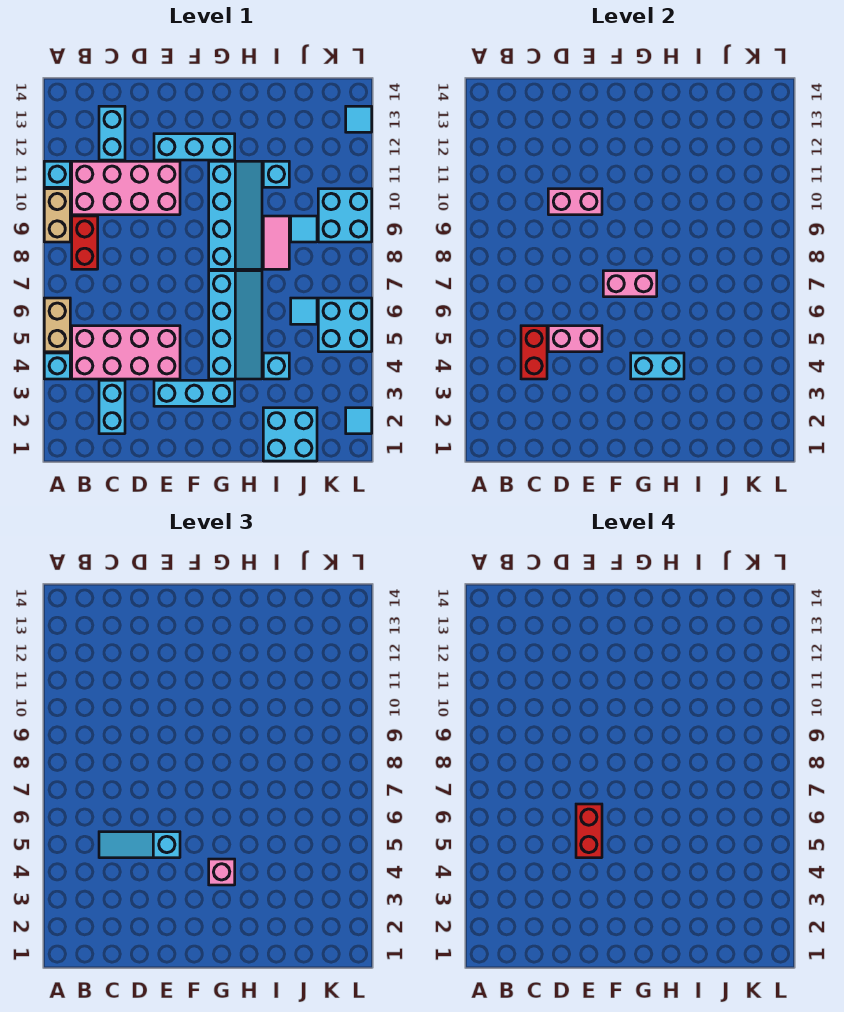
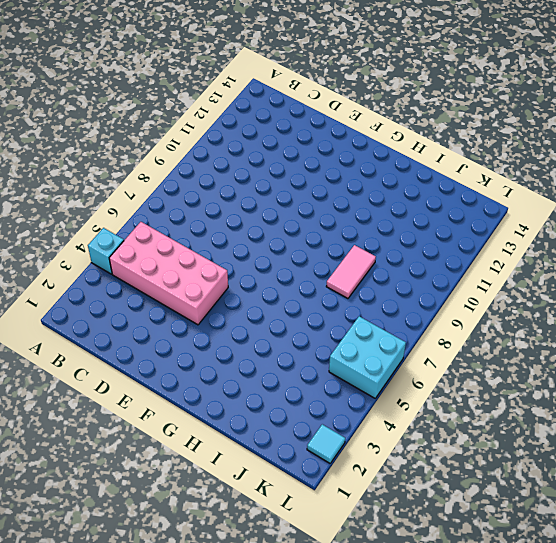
none -> tan brick A5:A6 level 1
none -> tan brick A9:A10 level 1
none -> cyan brick A11 level 1
none -> red brick B8:B9 level 1

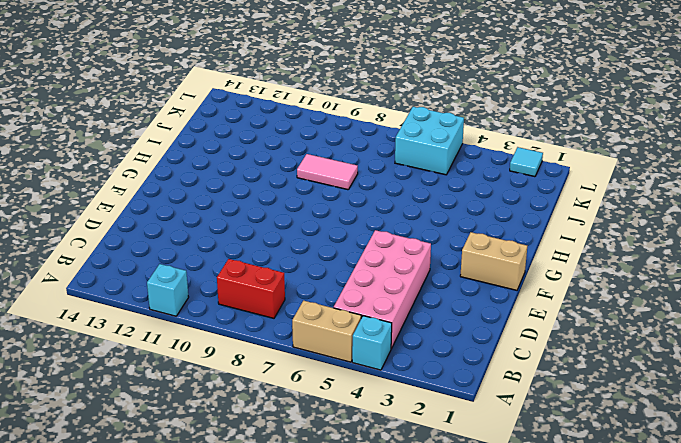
tan brick F1:F2 level 1 -> tan brick A9:A10 level 1
none -> pink brick B10:E11 level 1
none -> cyan brick C2:C3 level 1
none -> cyan brick C12:C13 level 1
none -> cyan brick E3:G3 level 1

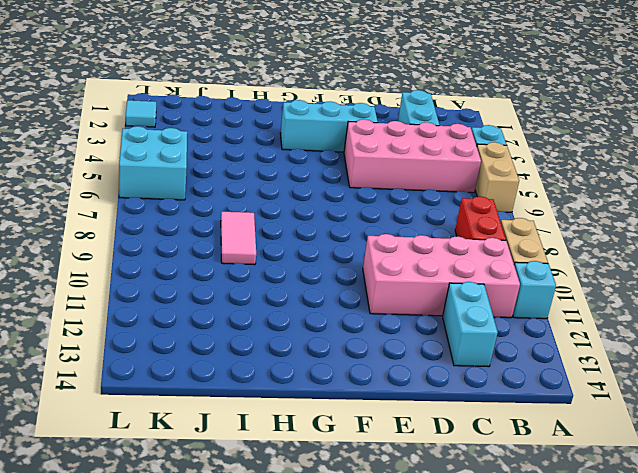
none -> cyan brick E12:G12 level 1
none -> cyan slope G4:H7 level 1 top G
none -> cyan slope G8:H11 level 1 top G
none -> cyan brick I1:J2 level 1

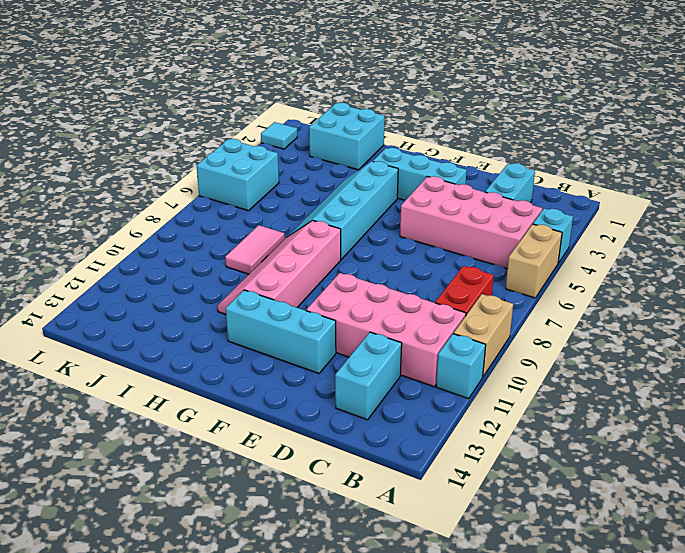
pink slope G8:H11 level 1 top G -> cyan slope G8:H11 level 1 top G
none -> cyan brick I4 level 1
none -> cyan brick I11 level 1
none -> cyan tile J6 level 1
none -> cyan tile J9 level 1

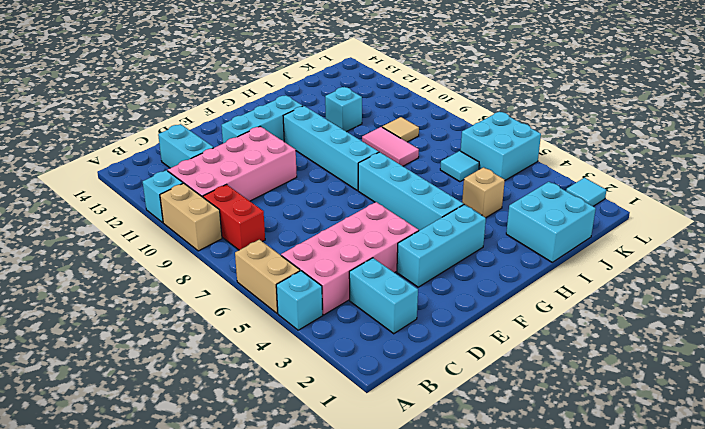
tan brick I4 level 1 -> cyan brick I4 level 1
tan tile J9 level 1 -> cyan tile J9 level 1
none -> cyan brick K9:L10 level 1
none -> cyan tile L13 level 1
none -> red brick C4:C5 level 2
none -> pink brick D5:E5 level 2

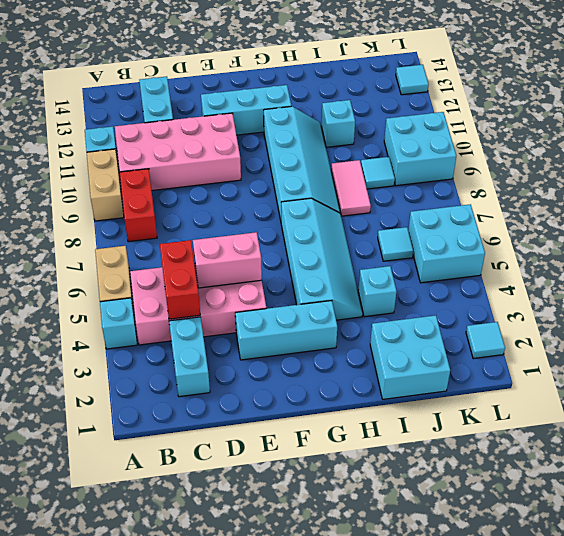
none -> pink brick D10:E10 level 2
none -> pink brick F7:G7 level 2
none -> cyan brick G4:H4 level 2
none -> cyan slope C5:E5 level 3 top E

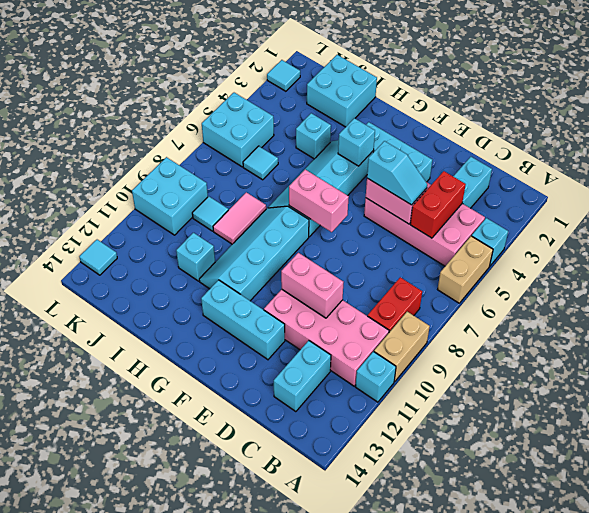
cyan slope D5:E5 level 3 top E -> cyan slope C5:E5 level 3 top E
cyan brick G4 level 2 -> cyan brick G4:H4 level 2
none -> pink brick G4 level 3
none -> red brick E5:E6 level 4

